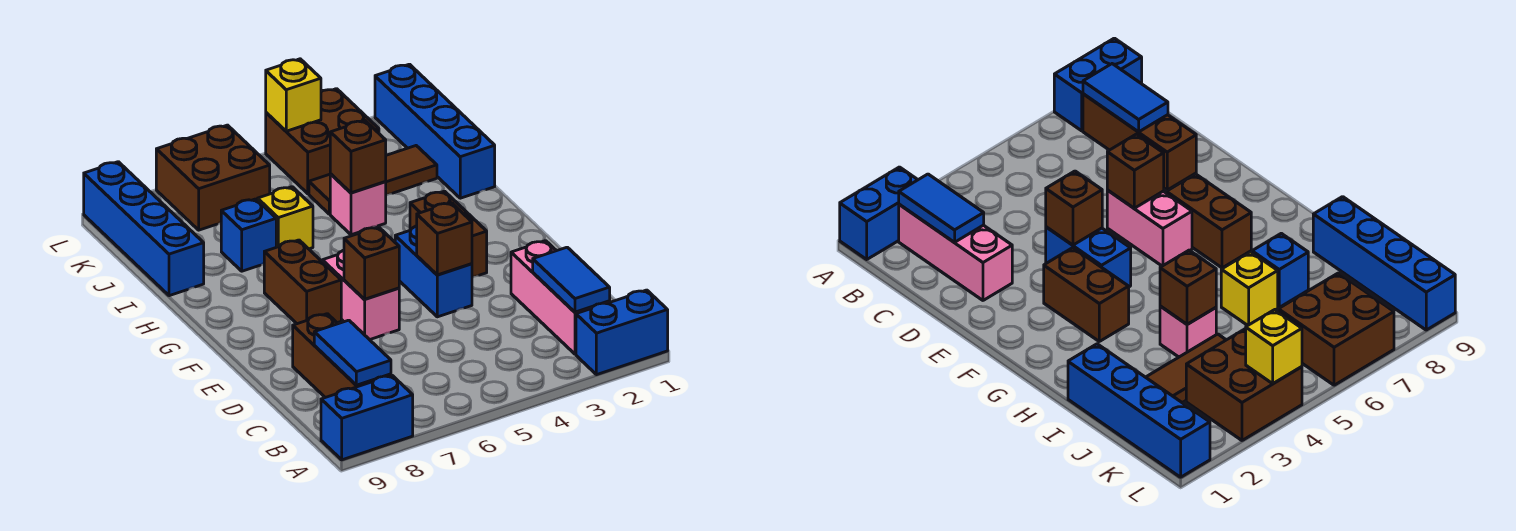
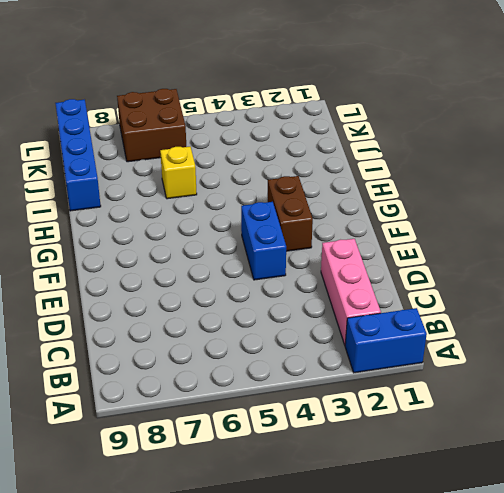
none -> blue brick A8:A9 level 1
none -> brown brick B8:D8 level 1
none -> pink brick E6:F6 level 1

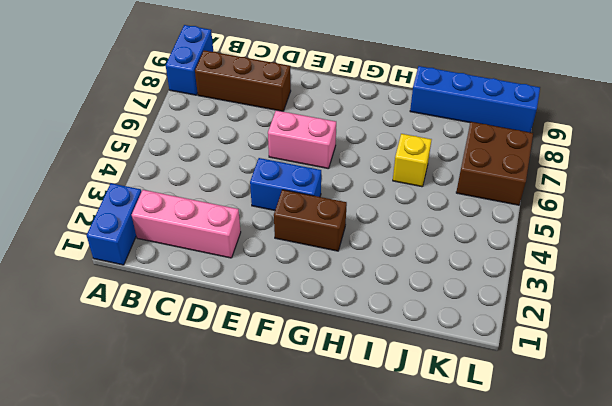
none -> brown brick F7:G7 level 1
none -> blue brick I1:L1 level 1
none -> pink brick I4 level 1

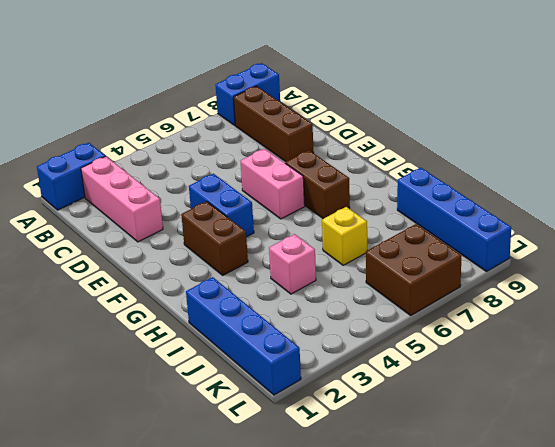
none -> blue brick I7 level 1
none -> brown tile J2:J4 level 1
none -> brown brick K3:L4 level 1

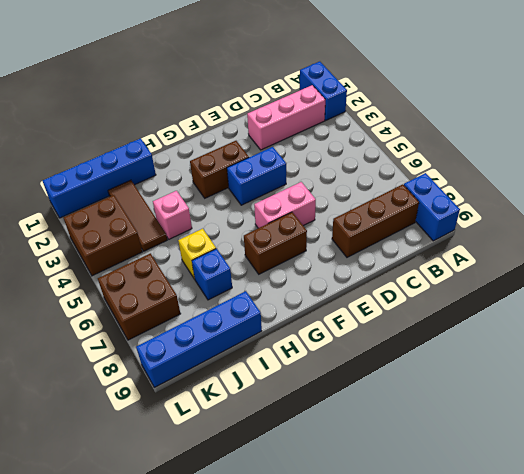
none -> blue tile B2:C2 level 2
none -> blue tile B8:C8 level 2
none -> brown brick E4 level 2

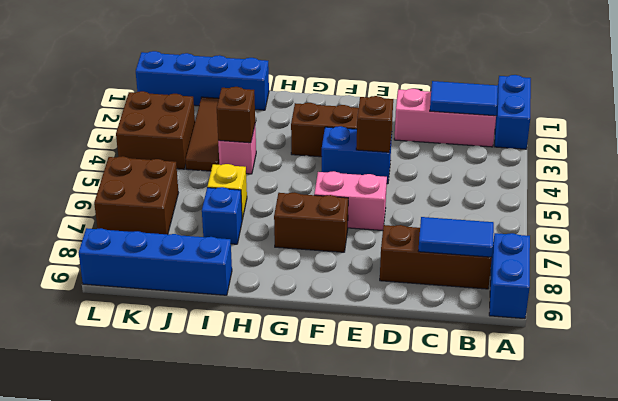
none -> brown brick E6 level 2
none -> yellow brick L4 level 2

